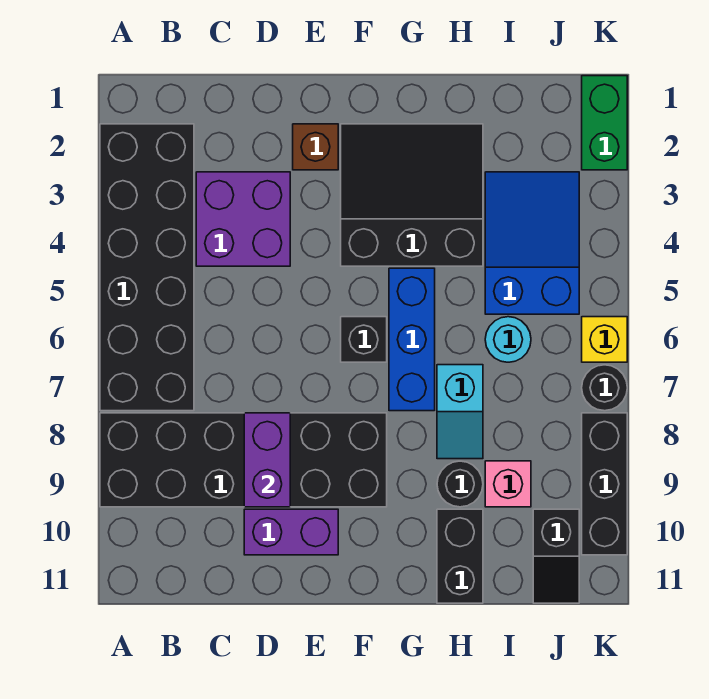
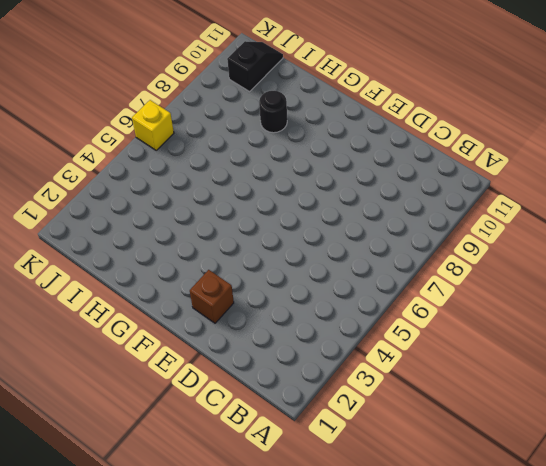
none -> black brick A2:B7 level 1
none -> black brick A8:F9 level 1
none -> purple brick C3:D4 level 1

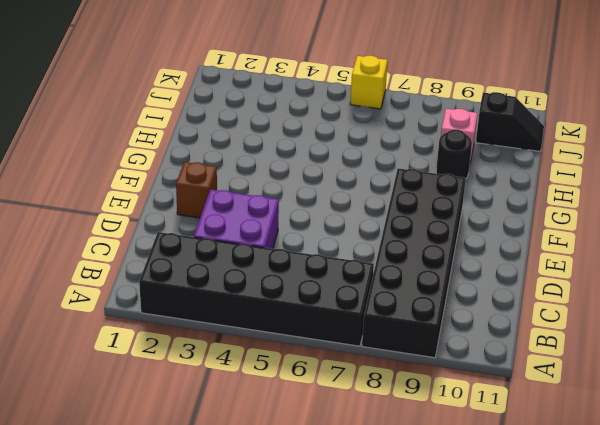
none -> purple brick D10:E10 level 1
none -> black slope F2:H4 level 1 top 4
none -> black brick F6 level 1

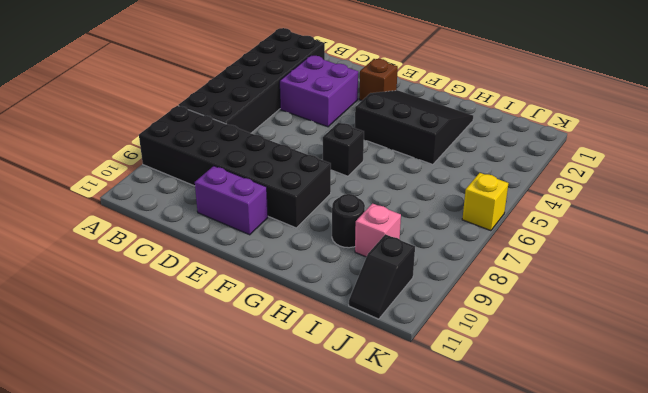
none -> blue brick G5:G7 level 1
none -> cyan slope H7:H8 level 1 top 7
none -> black brick H10:H11 level 1

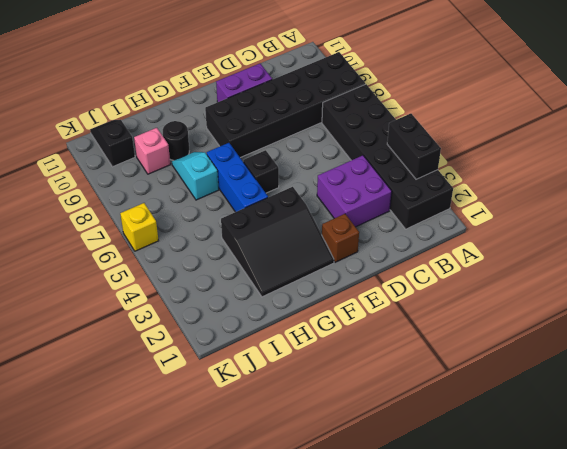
black brick A3:A4 level 2 -> black brick H10:H11 level 1
none -> blue slope I3:J5 level 1 top 5
none -> cyan round brick I6 level 1
none -> green brick K1:K2 level 1

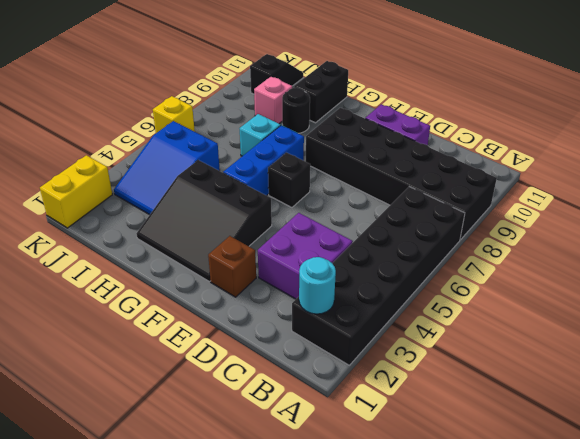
cyan round brick B2 level 2 -> cyan round brick I6 level 1
yellow brick K1:K2 level 1 -> green brick K1:K2 level 1
none -> black round brick K7 level 1
none -> black brick K8:K10 level 1
none -> purple brick D8:D9 level 2

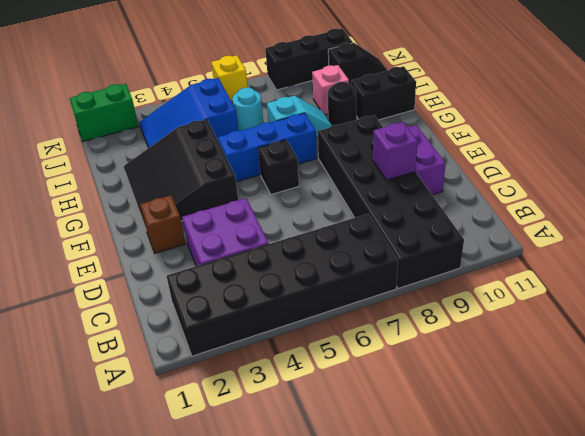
purple brick D9 level 2 -> purple brick D8:D9 level 2
none -> black round brick K7 level 1

